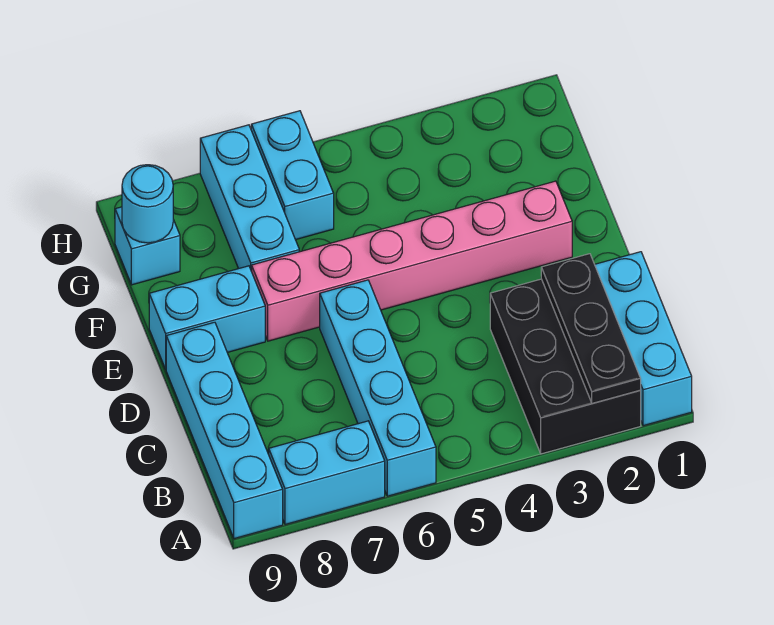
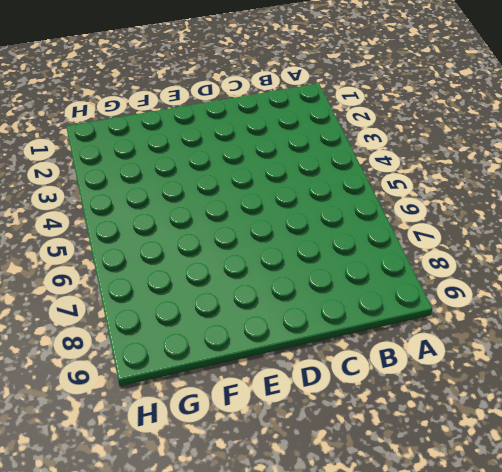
none -> cyan brick A1:C1 level 1
none -> black brick A2:C3 level 1
none -> cyan brick A6:D6 level 1

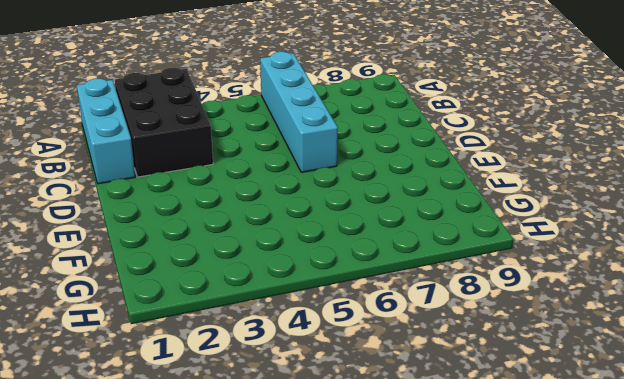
none -> cyan brick A7:A8 level 1
none -> cyan brick A9:D9 level 1
none -> pink brick E2:E7 level 1

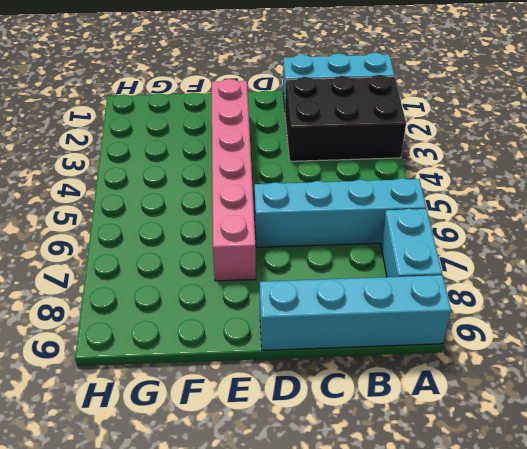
none -> cyan brick E8:E9 level 1
none -> cyan brick F7:H7 level 1
none -> cyan brick G6:H6 level 1

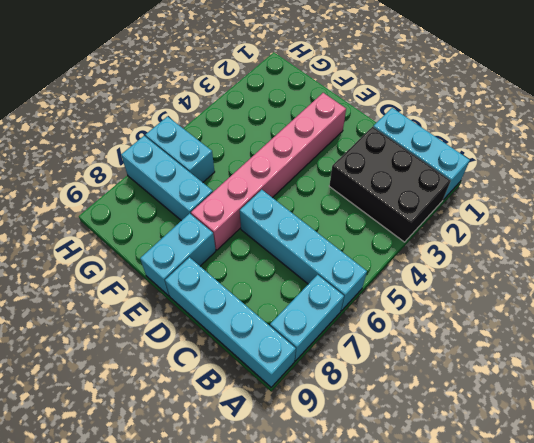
none -> cyan brick G9 level 1
none -> black plate A2:C2 level 2
none -> cyan round brick G9 level 2

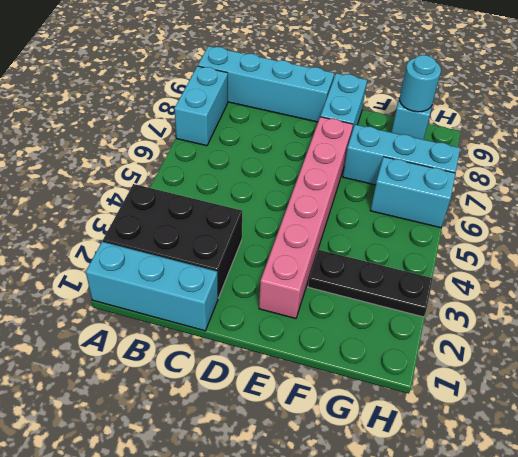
black plate F3:H3 level 1 -> black plate A2:C2 level 2
none -> cyan brick A6:D6 level 1

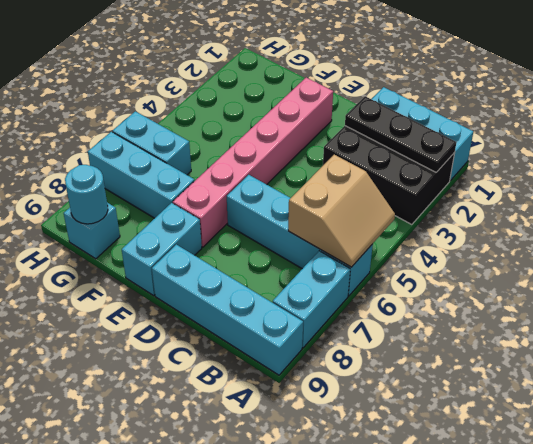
tan slope A5:B6 level 2 top B -> none

